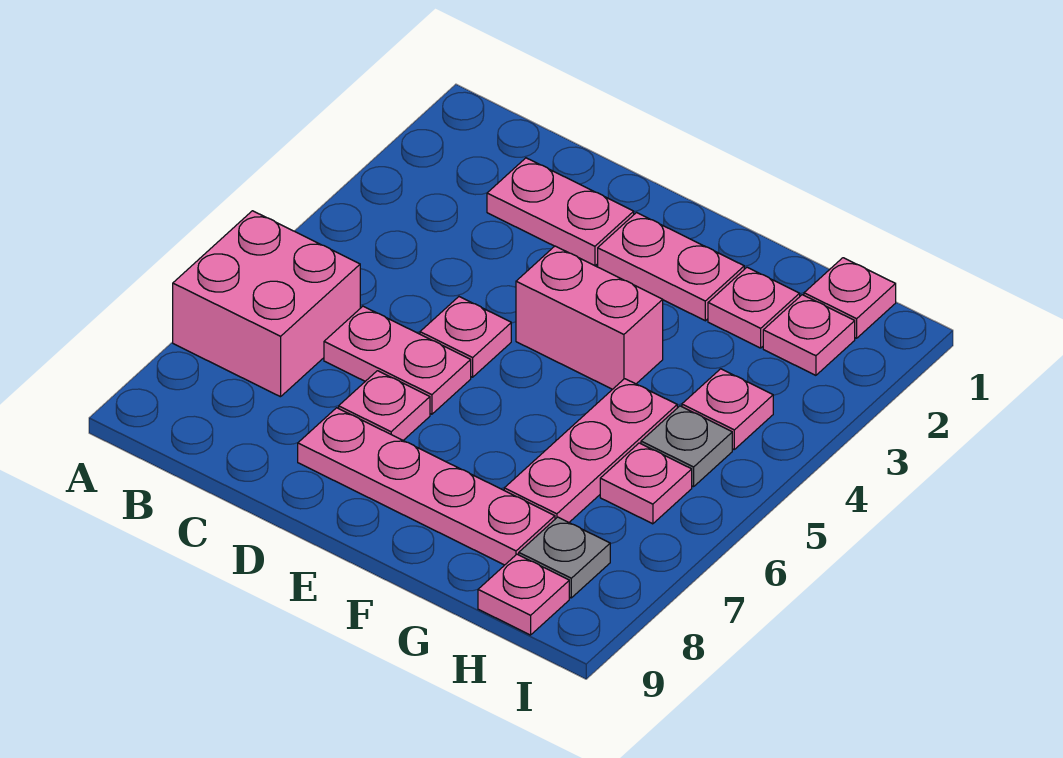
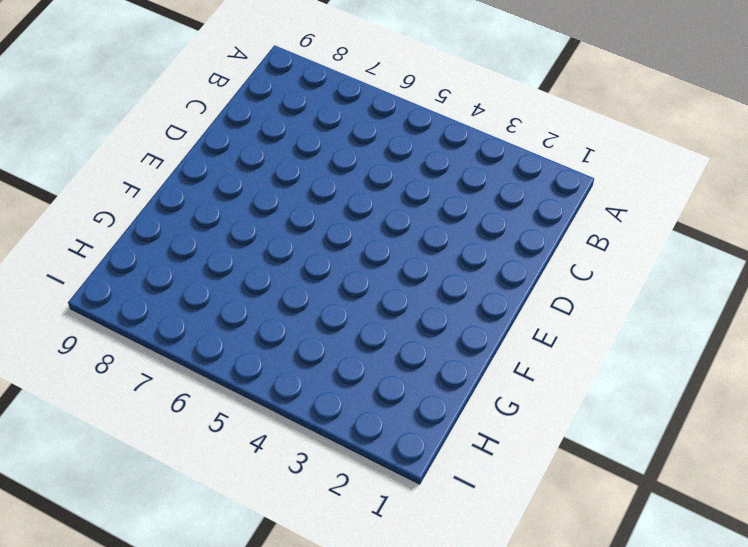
none -> pink brick A6:B7 level 1
none -> pink plate C2:D2 level 1
none -> pink plate C6:D6 level 1

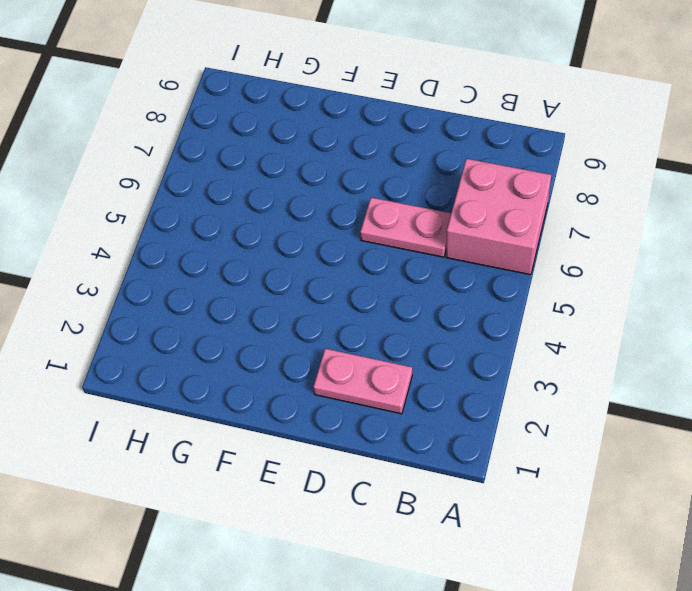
none -> pink plate D5 level 1
none -> pink plate D7 level 1
none -> pink plate D8:G8 level 1

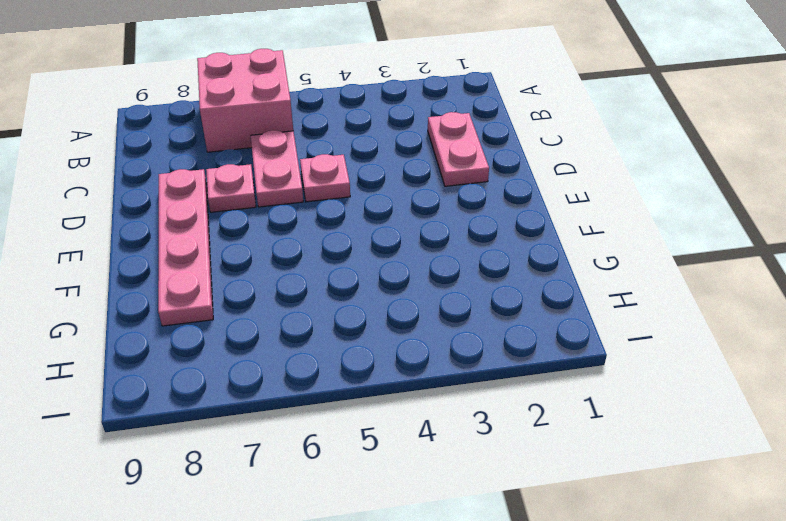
none -> pink plate E2:F2 level 1
none -> pink brick E4:F4 level 1
none -> pink plate G2 level 1

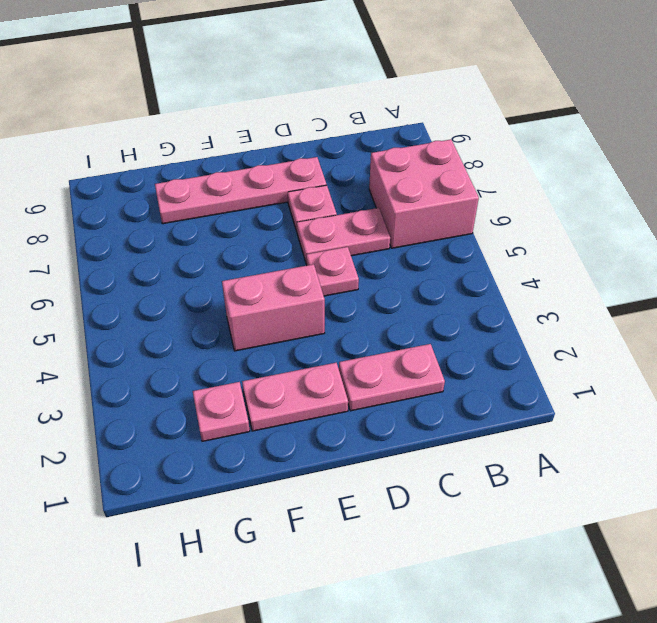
none -> pink plate G5:G7 level 1
none -> pink plate H1 level 1
none -> pink plate H2 level 1

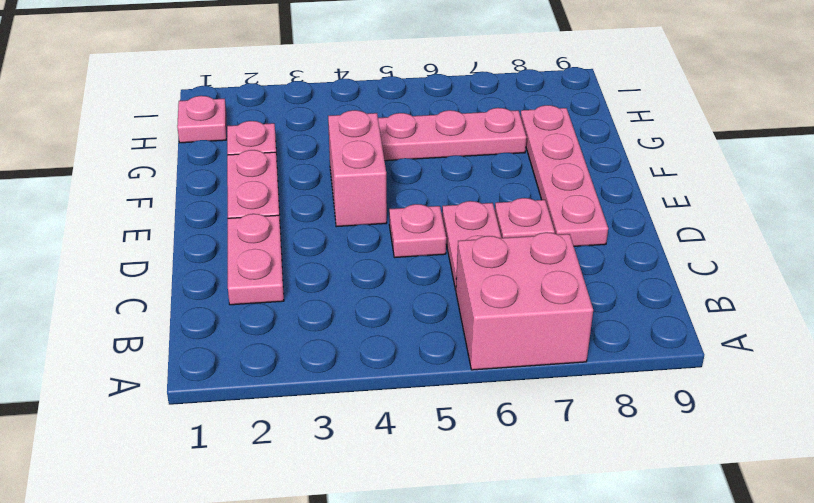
none -> pink plate H2 level 1
none -> pink plate H4 level 1
none -> grey plate H5 level 1

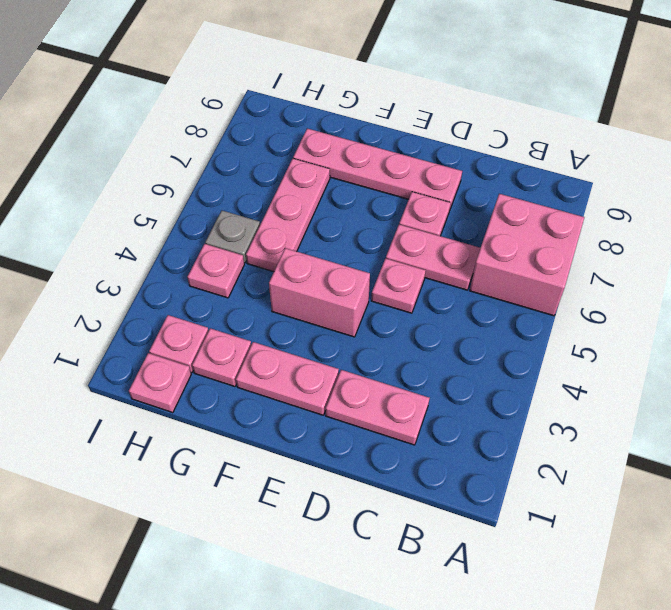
none -> pink plate H6 level 1
none -> grey plate H8 level 1
none -> pink plate H9 level 1

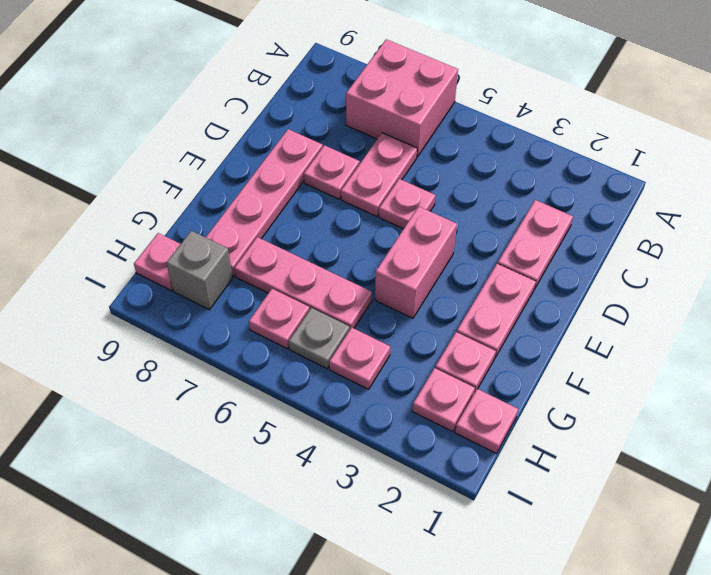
grey brick H8 level 1 -> grey plate H8 level 1

